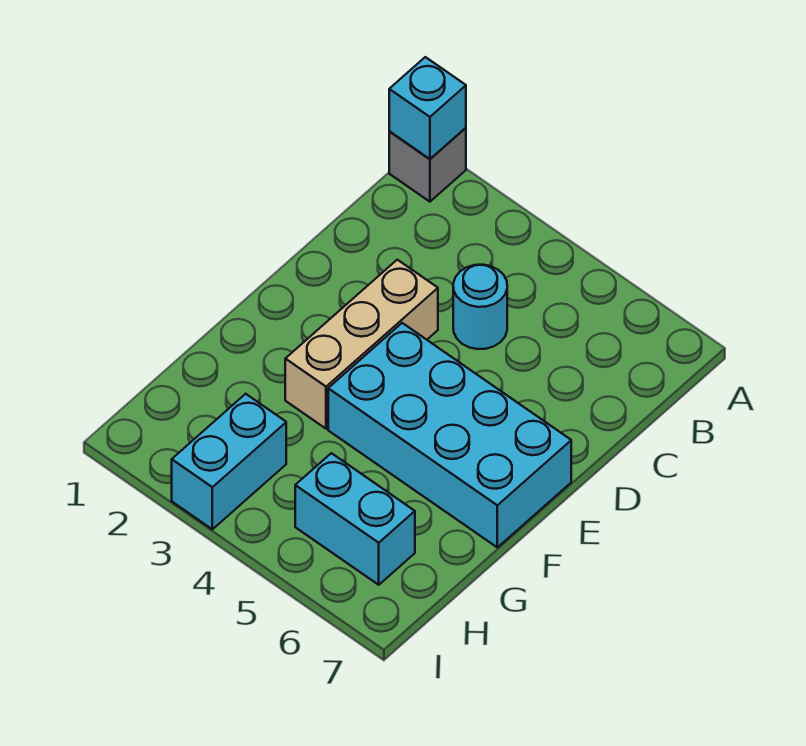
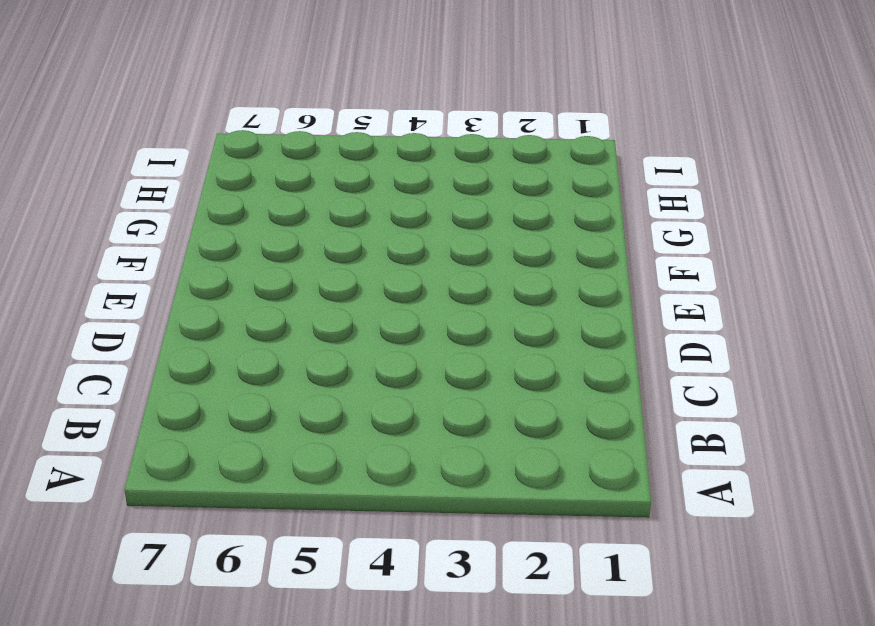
none -> grey brick A1 level 1
none -> cyan round brick C4 level 1

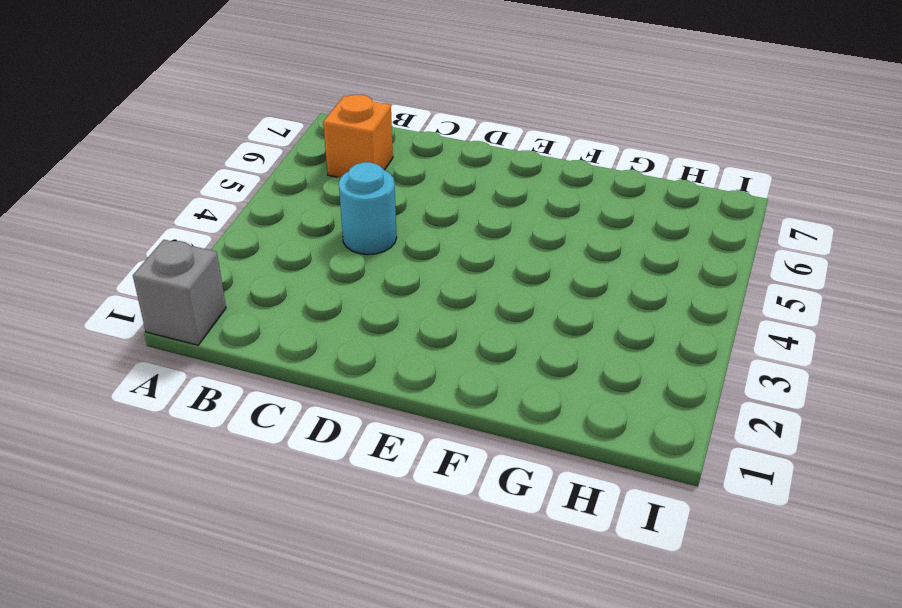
orange brick B6 level 1 -> none
none -> tan brick D3:F3 level 1
none -> cyan brick E4:F7 level 1

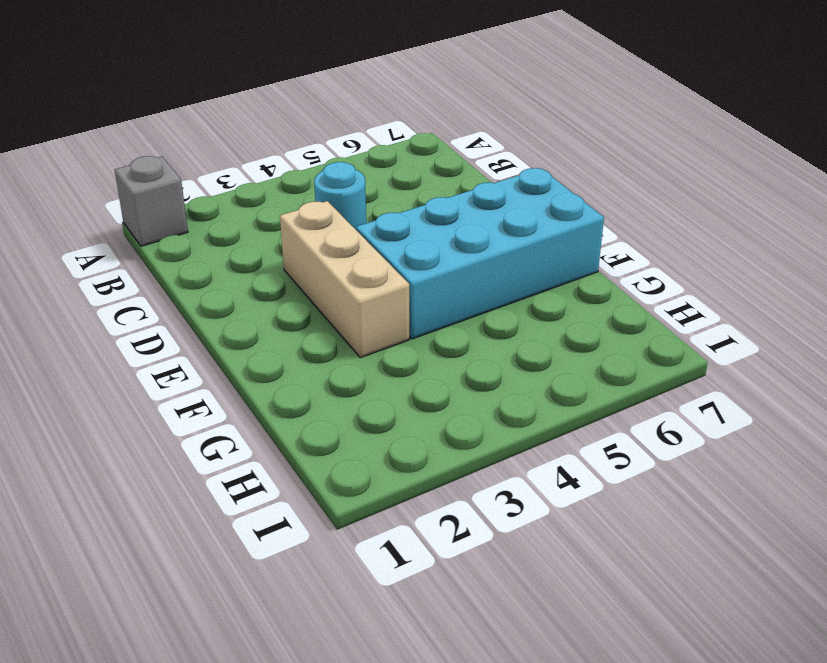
none -> cyan brick H3:I3 level 1
none -> cyan brick H5:H6 level 1

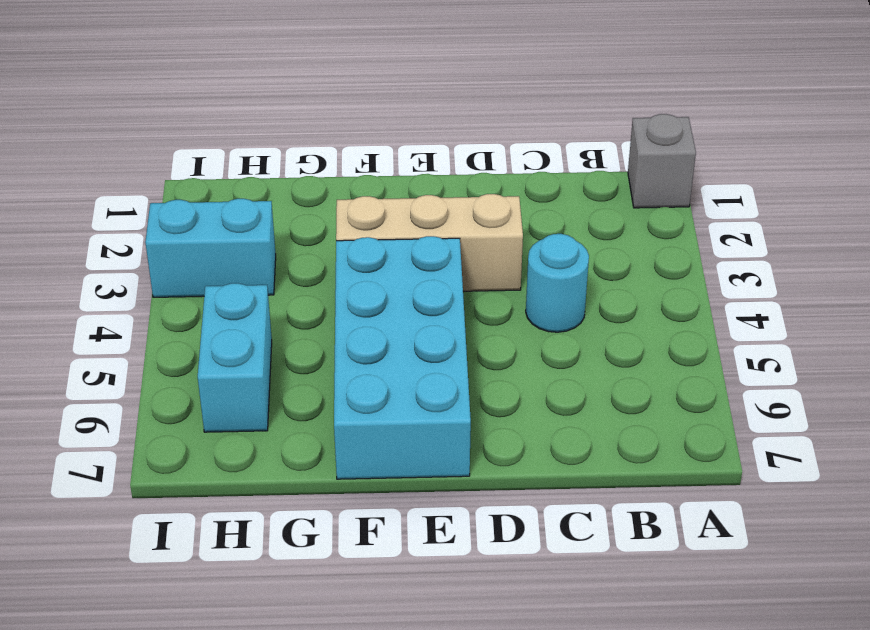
none -> cyan brick A1 level 2

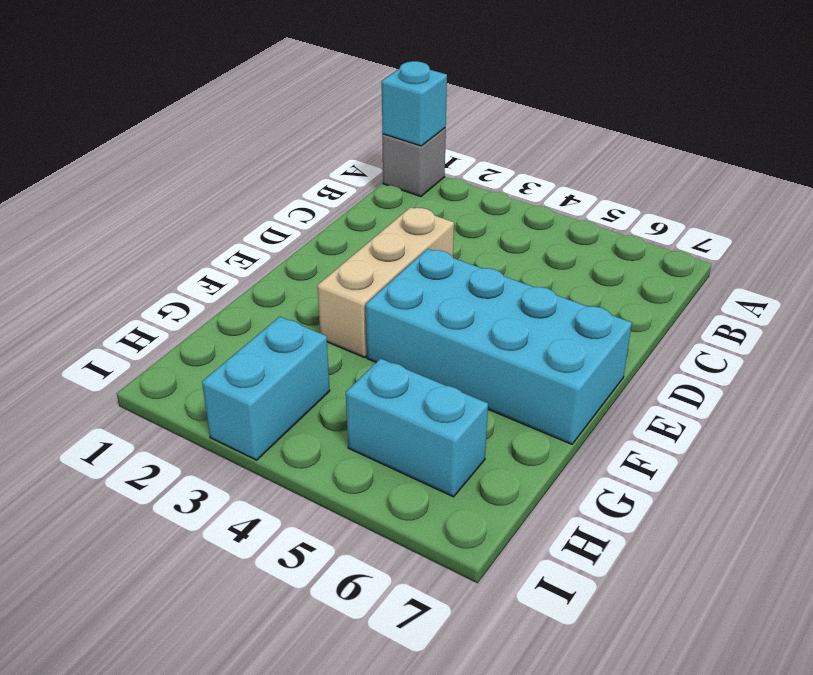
none -> cyan round brick C4 level 1

